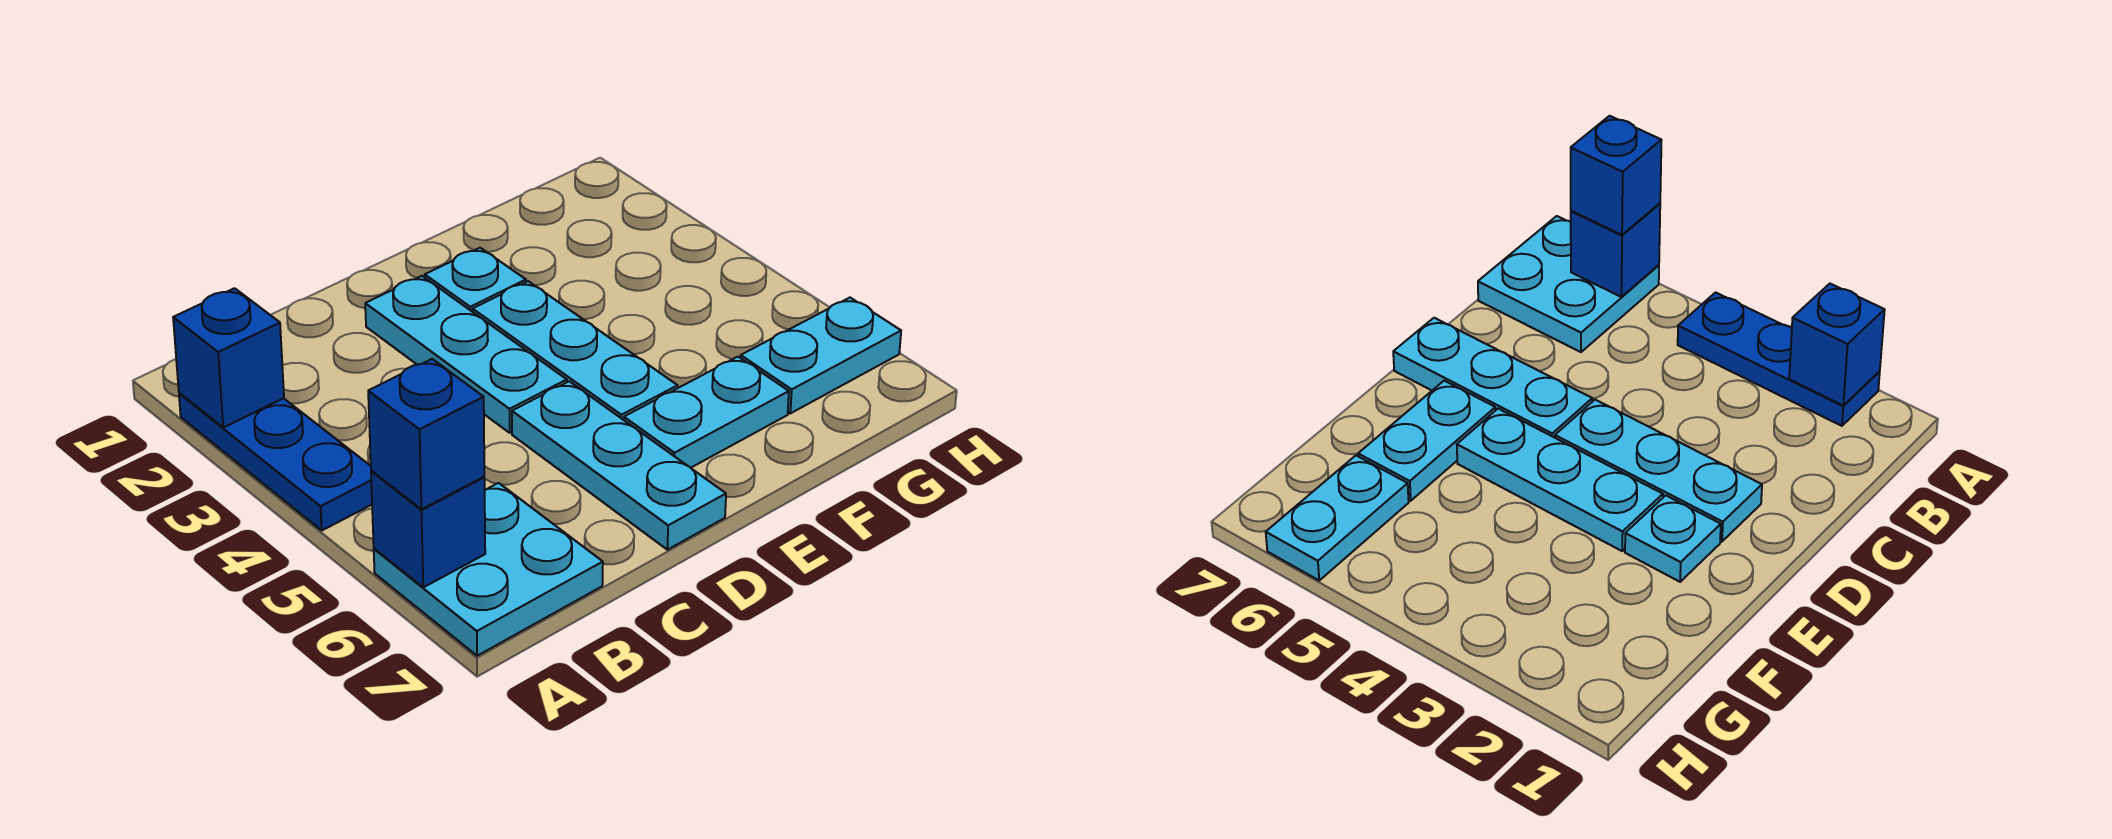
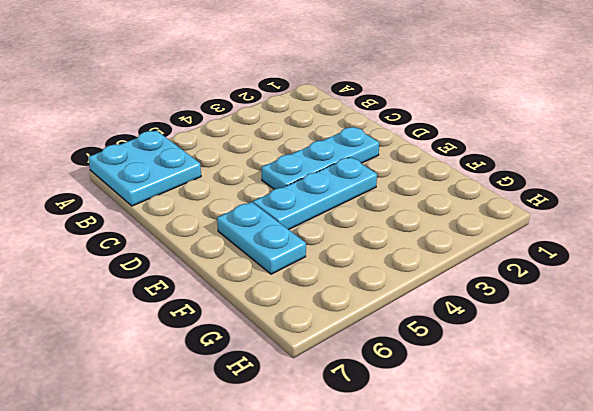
none -> blue plate A2:A4 level 1
none -> cyan plate D5:D7 level 1

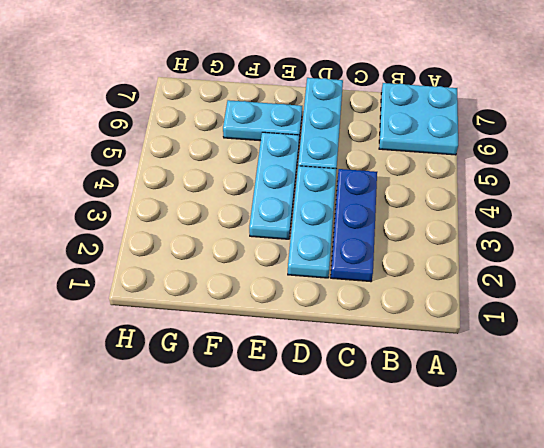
blue plate C2:C4 level 1 -> blue plate A2:A4 level 1
none -> cyan plate E2 level 1
none -> cyan plate G6:H6 level 1

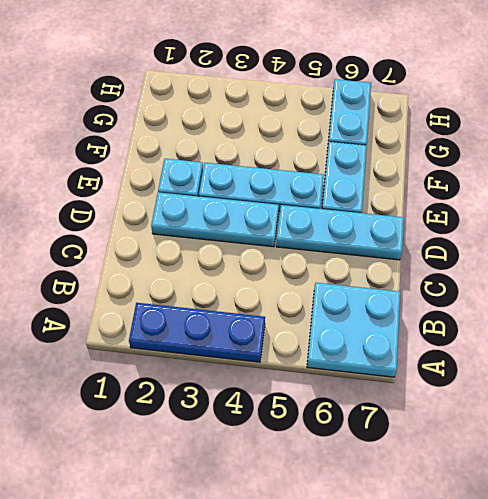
none -> blue brick A2 level 2
none -> blue brick A6 level 2

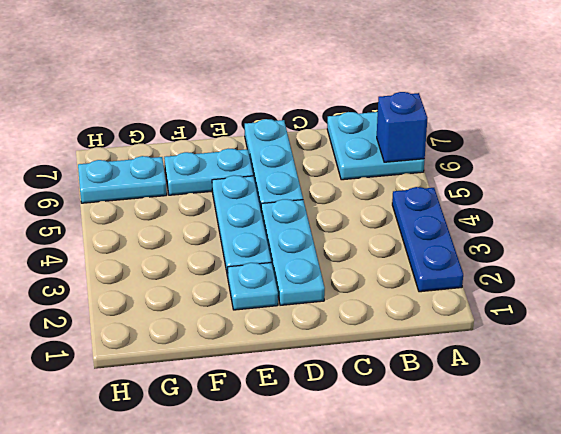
none -> blue brick A2 level 2
none -> blue brick A6 level 3

